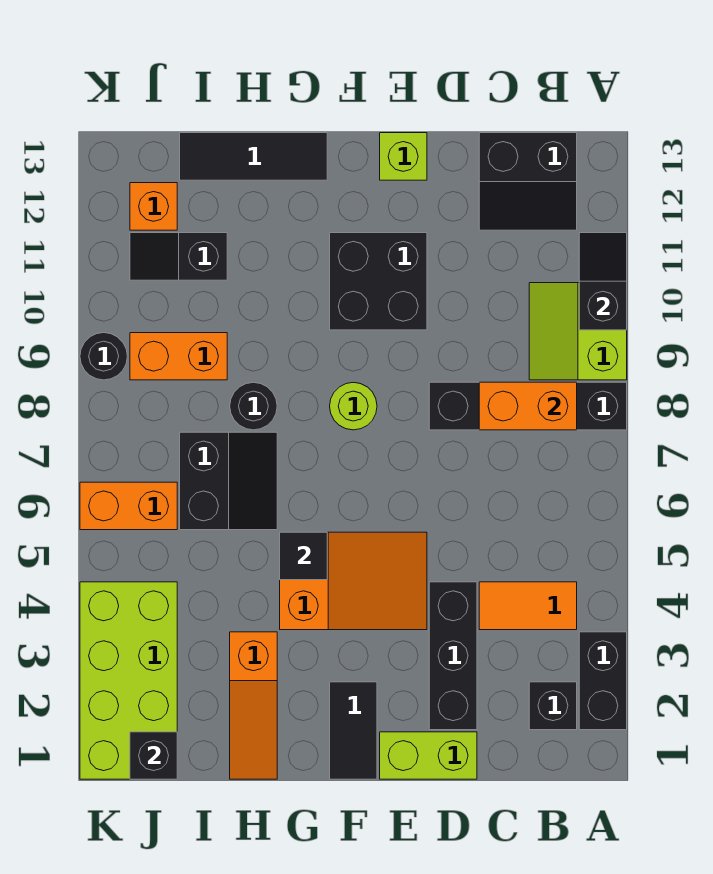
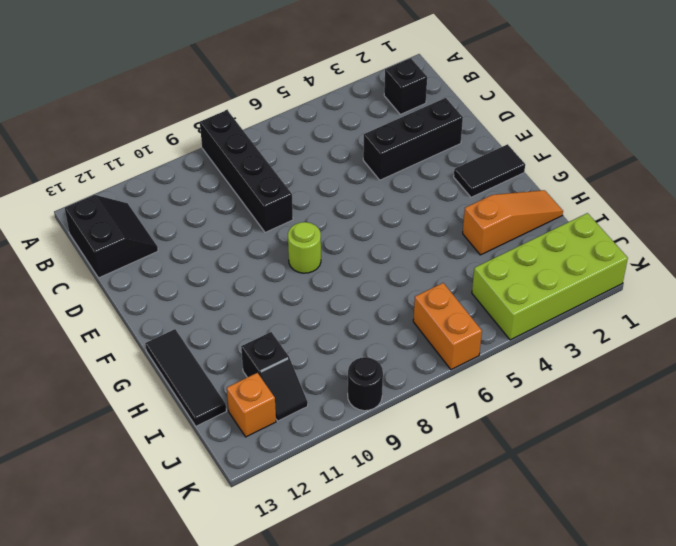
none -> black brick A2:A3 level 1
none -> lime slope A9:B10 level 1 top A
none -> orange tile B4:C4 level 1

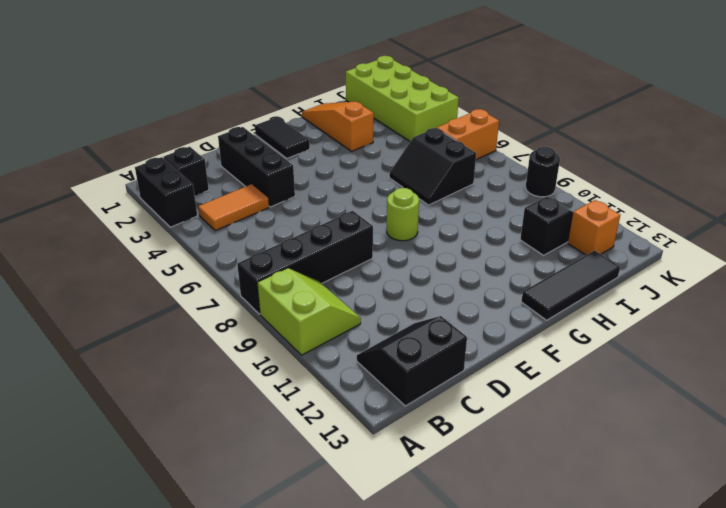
none -> lime brick D1:E1 level 1
none -> orange slope E4:G5 level 1 top G
none -> black brick E10:F11 level 1

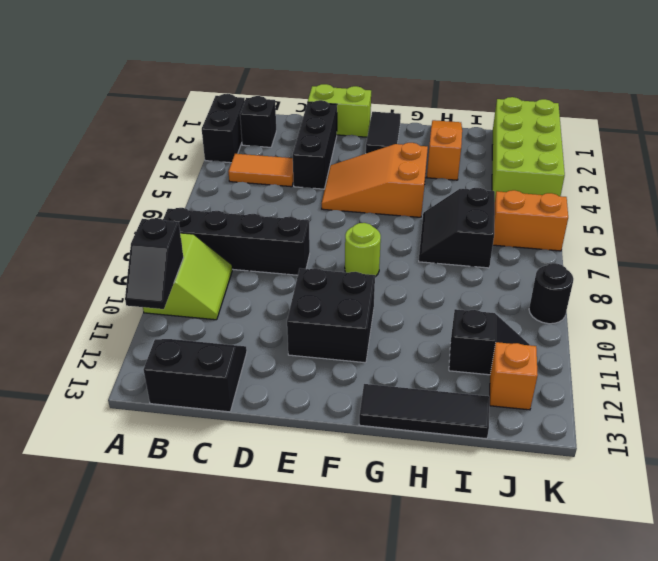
none -> lime brick E13 level 1
none -> black round brick H8 level 1
none -> orange brick I9:J9 level 1

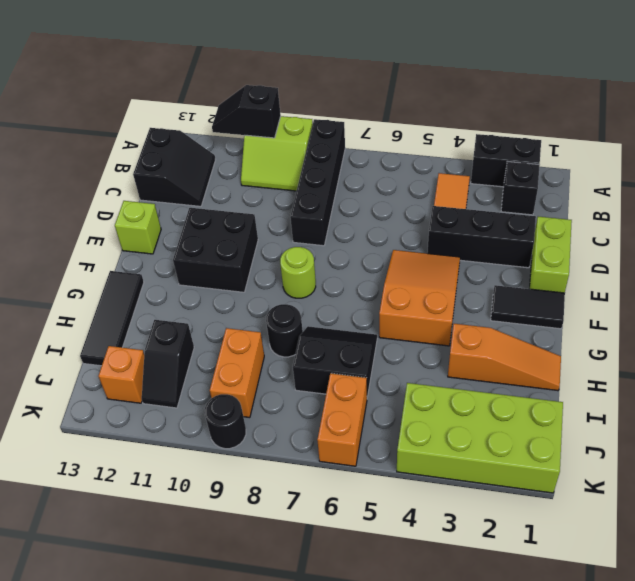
none -> orange brick B8:C8 level 2
none -> black tile G5 level 2
none -> black brick J1 level 2

